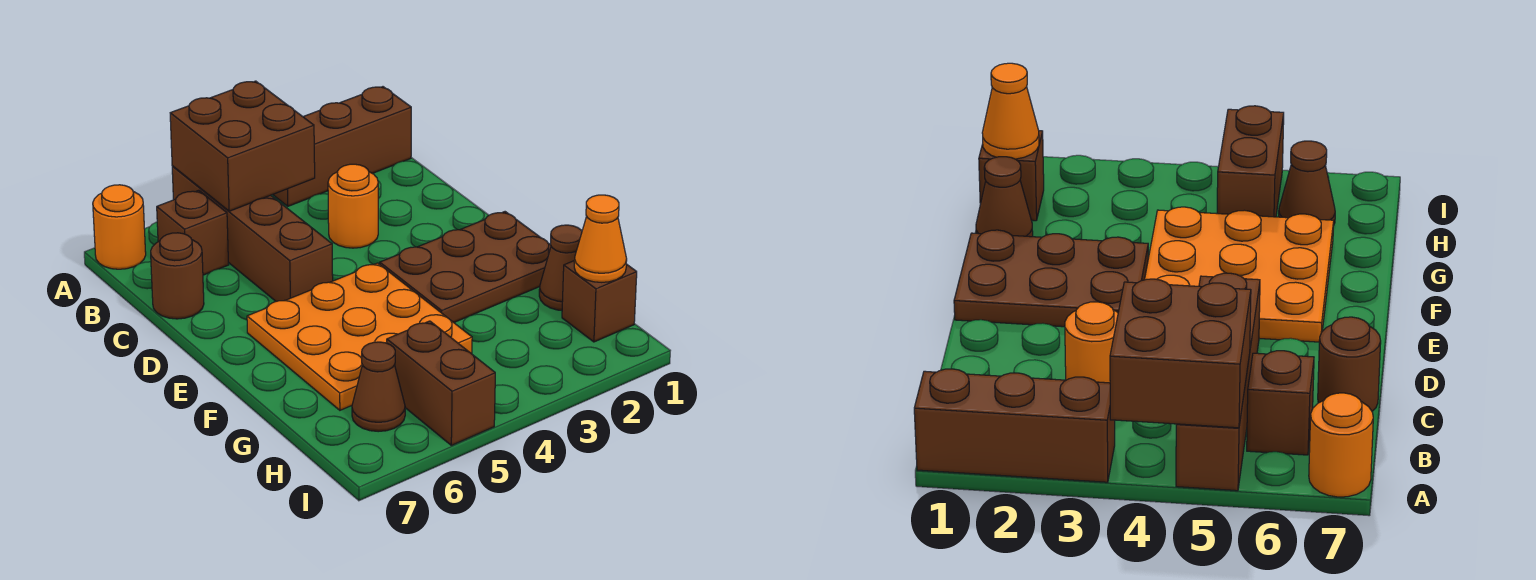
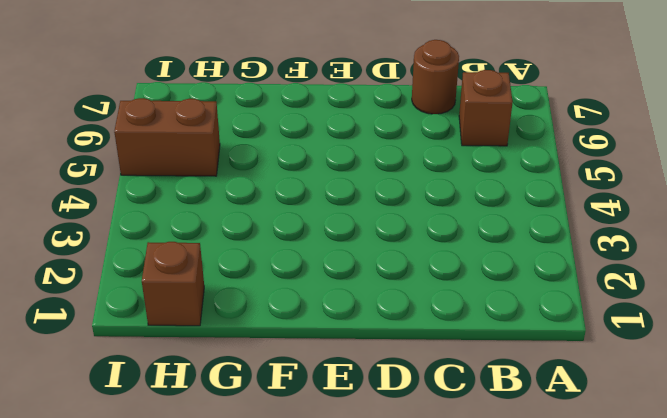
none -> brown brick A1:A3 level 1
none -> brown brick A5:D5 level 1
none -> orange round brick A7 level 1

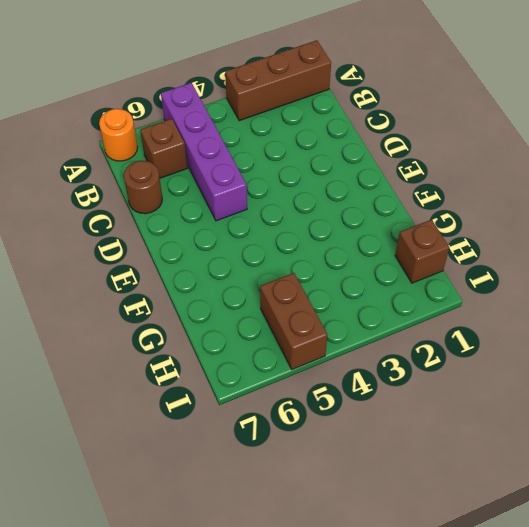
purple brick A5:D5 level 1 -> brown brick A5:D5 level 1
none -> orange round brick C3 level 1
none -> brown plate E1:F3 level 1
none -> orange plate E4:G6 level 1

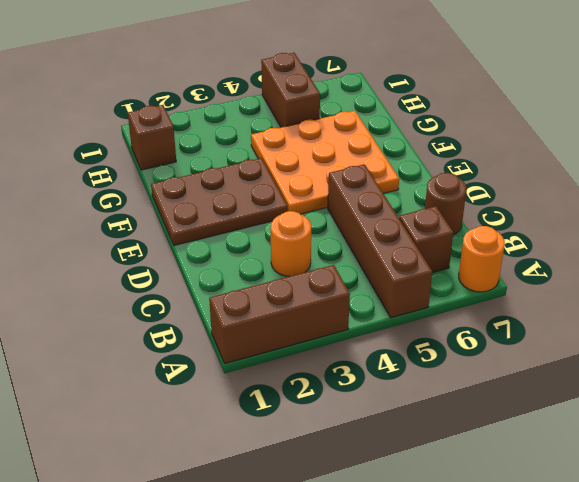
none -> brown cone G1 level 1
none -> brown cone H6 level 1
none -> brown brick A4:B5 level 2

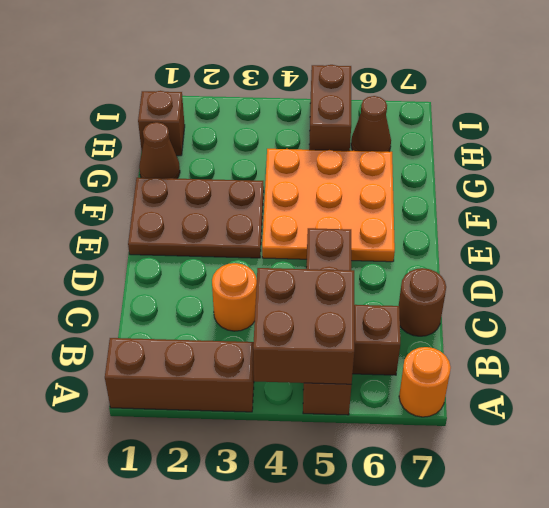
none -> orange cone H1 level 2

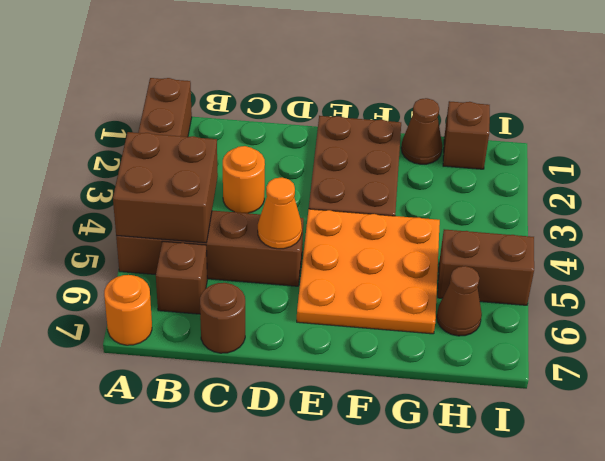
orange cone D5 level 2 -> orange cone H1 level 2

